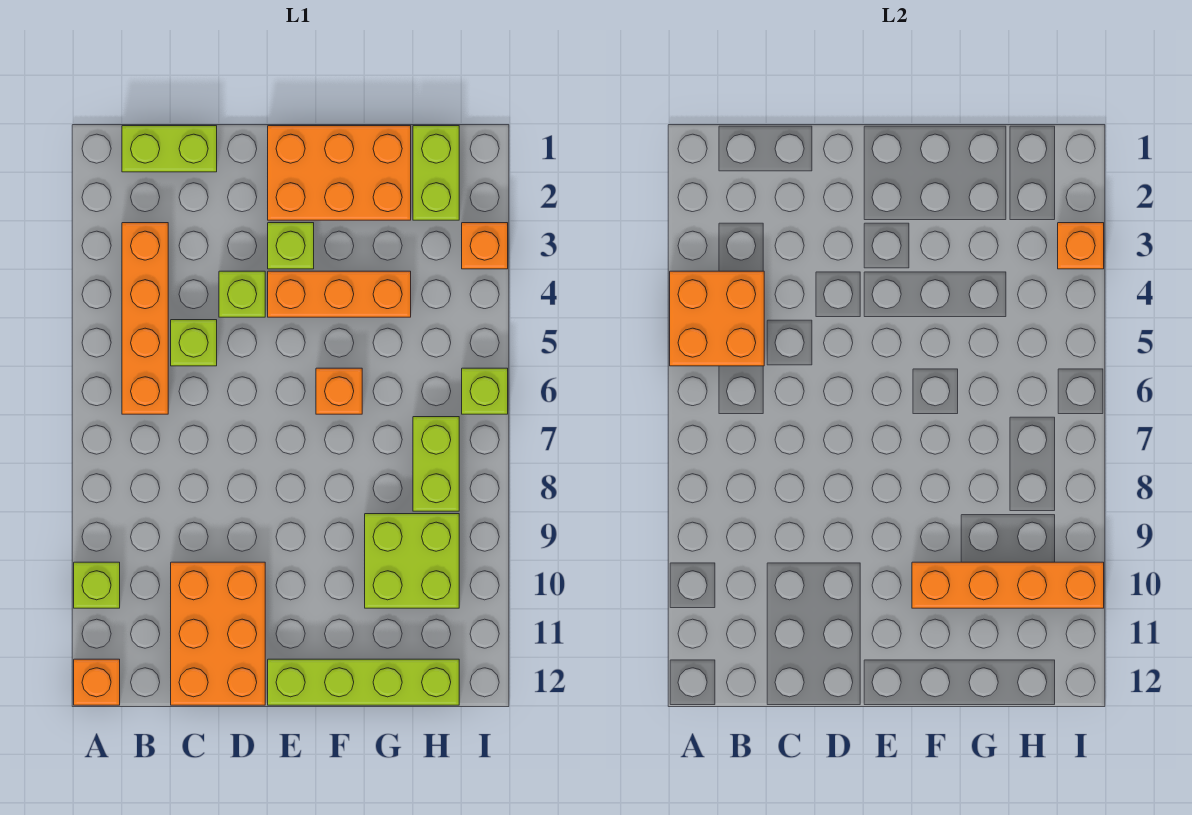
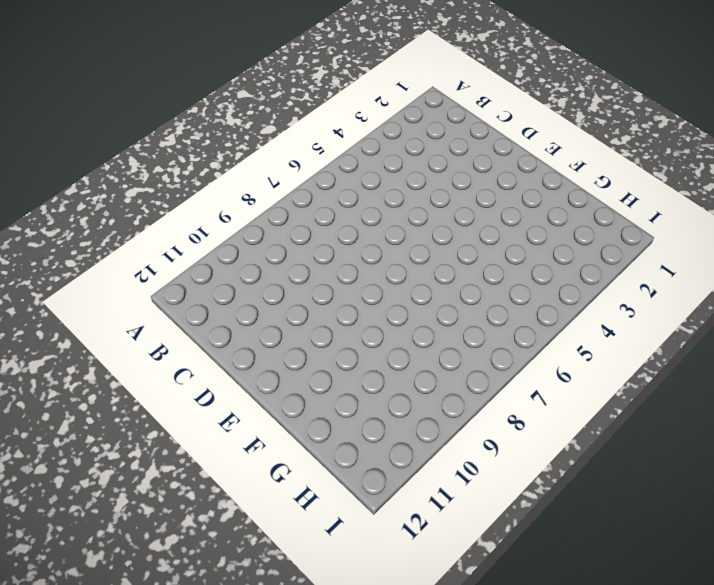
none -> lime brick A10 level 1
none -> orange brick A12 level 1
none -> lime brick B1:C1 level 1

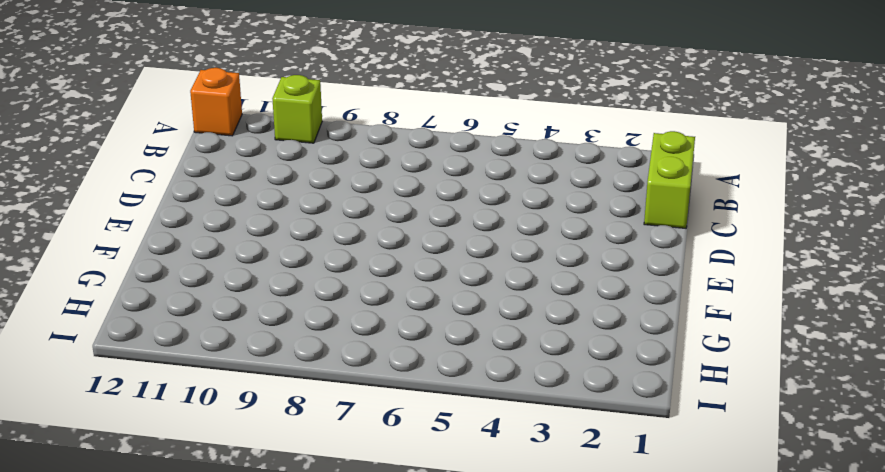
none -> orange brick B3:B6 level 1
none -> lime brick C5 level 1
none -> orange brick C10:D12 level 1

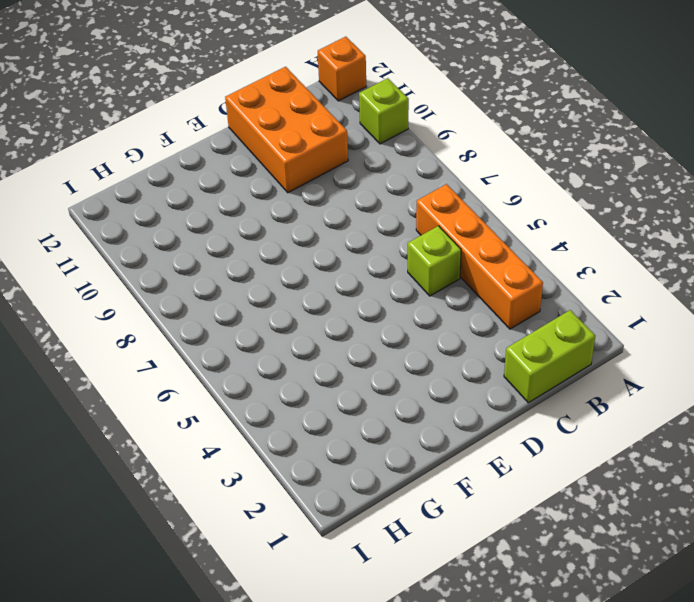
none -> lime brick D4 level 1
none -> orange brick E1:G2 level 1
none -> lime brick E3 level 1

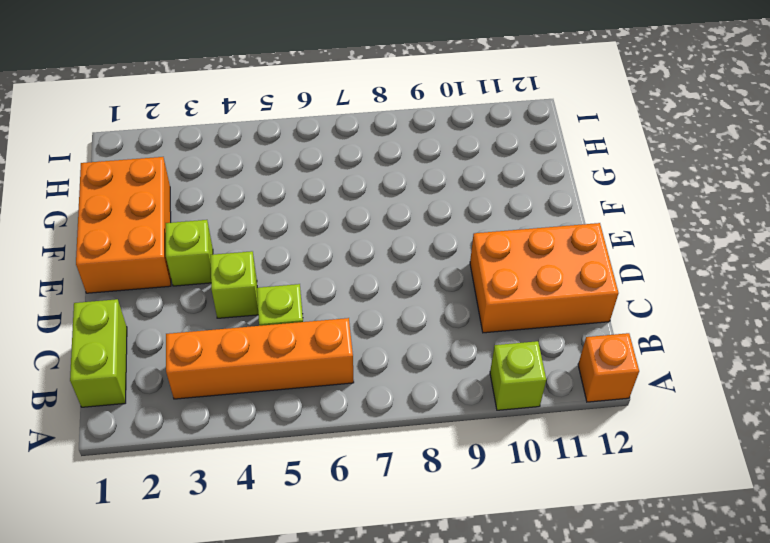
none -> orange brick E4:G4 level 1
none -> lime brick E12:H12 level 1
none -> orange brick F6 level 1

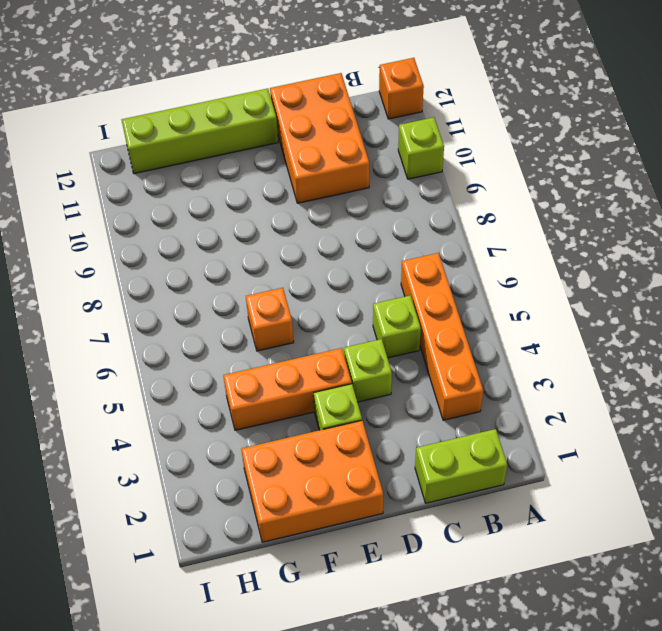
none -> lime brick G9:H10 level 1
none -> lime brick H1:H2 level 1
none -> lime brick H7:H8 level 1

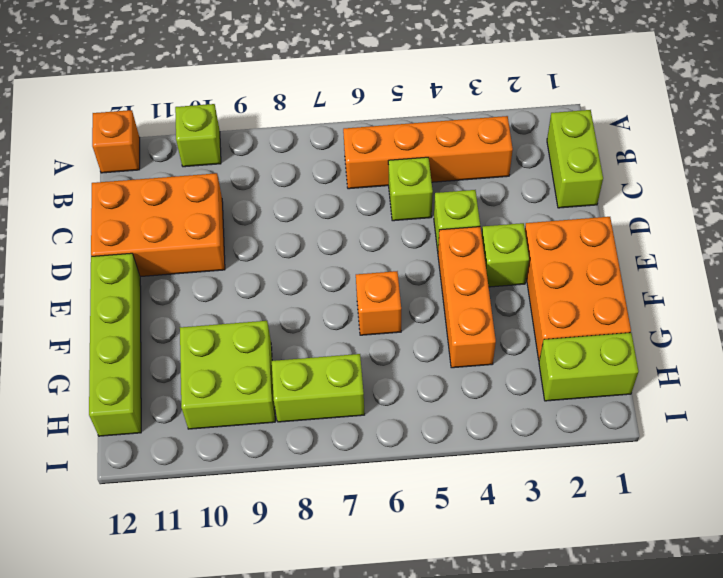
none -> orange brick I3 level 1
none -> lime brick I6 level 1
none -> orange brick A4:B5 level 2

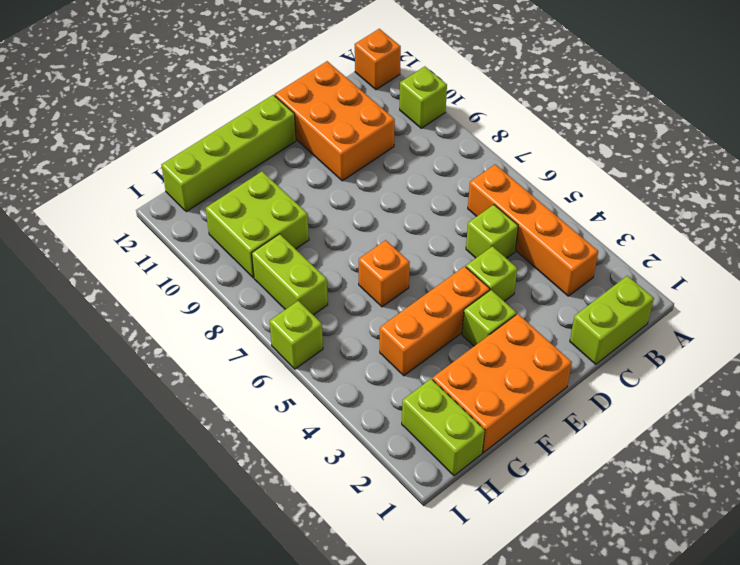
none -> orange brick I3 level 1
none -> orange brick A4:B5 level 2
none -> orange brick F10:I10 level 2

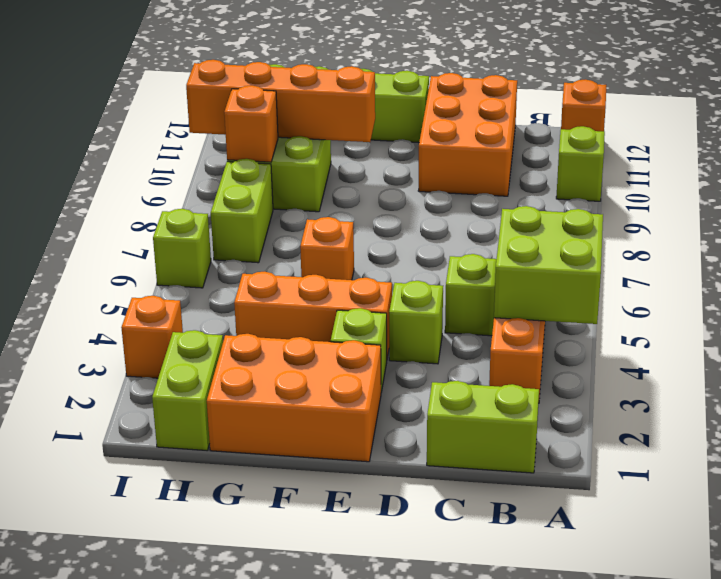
lime brick A4:B5 level 2 -> orange brick A4:B5 level 2
orange brick H9 level 2 -> orange brick I3 level 2

